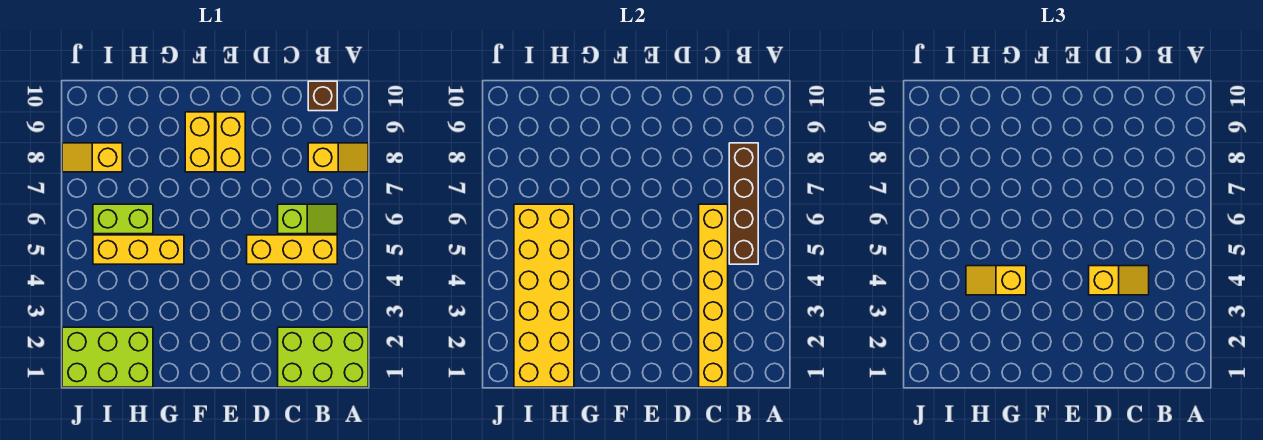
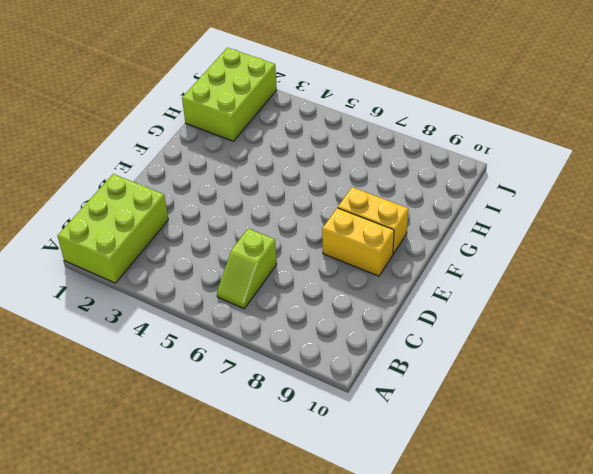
none -> yellow slope A8:B8 level 1 top B
none -> yellow brick B5:D5 level 1
none -> brown brick B10 level 1

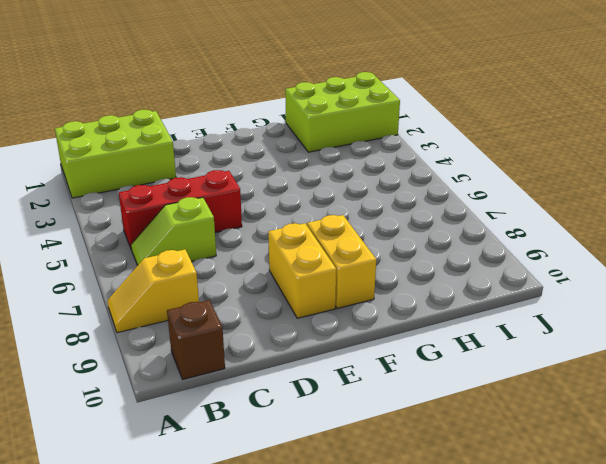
red brick B5:D5 level 1 -> yellow brick B5:D5 level 1
none -> yellow brick G5:I5 level 1
none -> lime brick H6:I6 level 1
none -> yellow slope I8:J8 level 1 top I

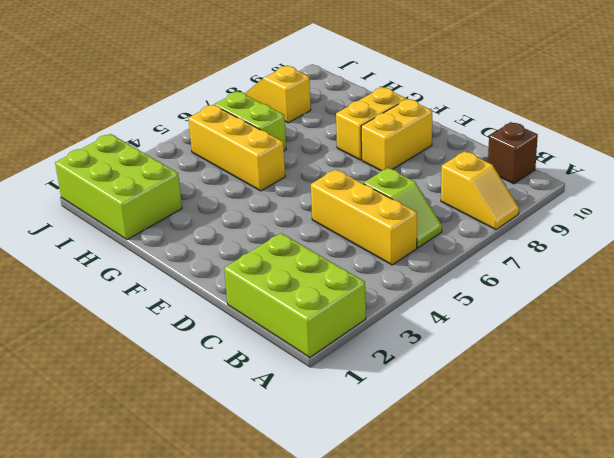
none -> brown brick B5:B8 level 2
none -> yellow brick C1:C6 level 2
none -> yellow brick H1:I6 level 2

